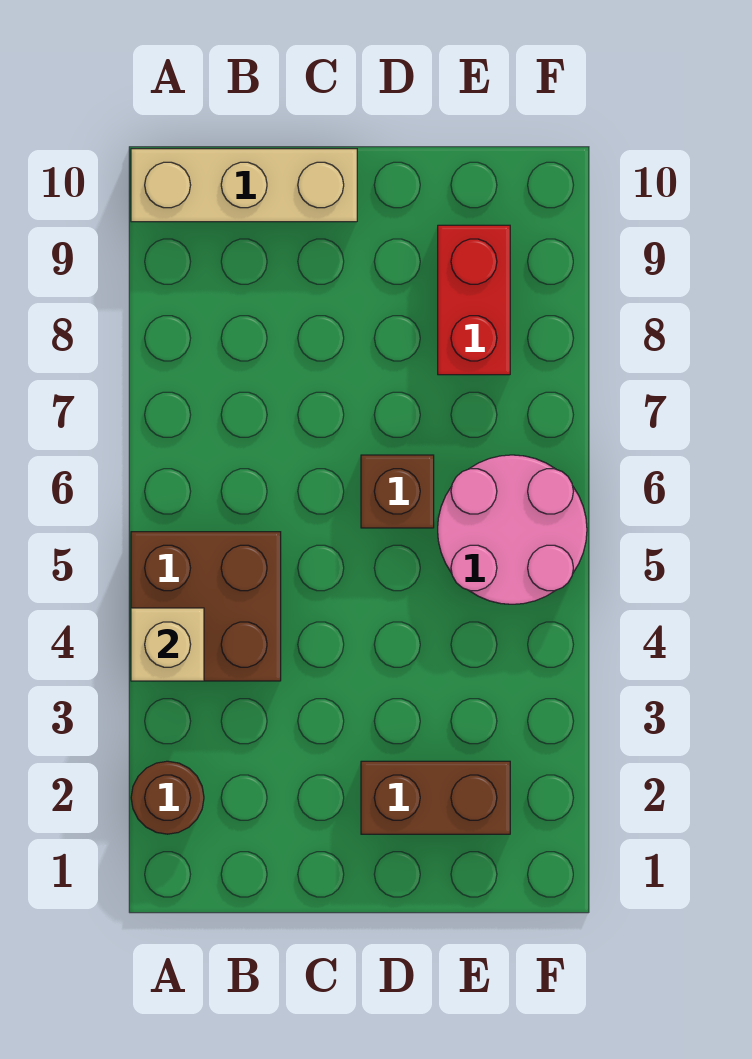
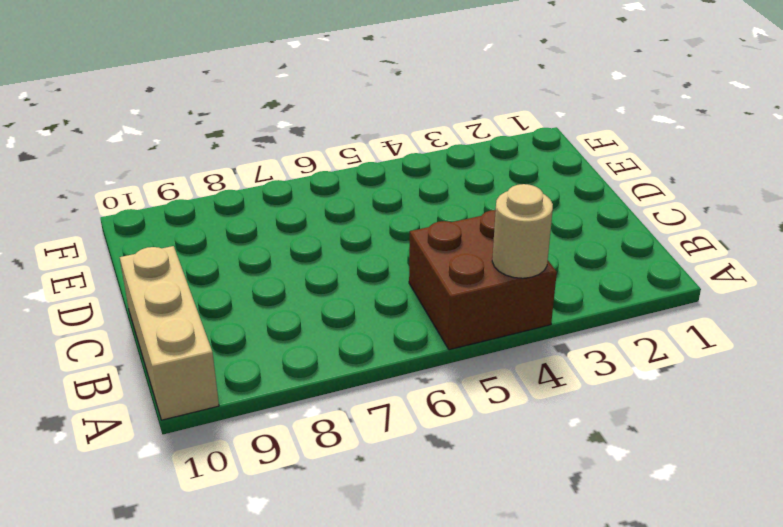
tan round brick A4 level 2 -> tan brick A4 level 2
none -> brown round brick A2 level 1
none -> brown brick D2:E2 level 1

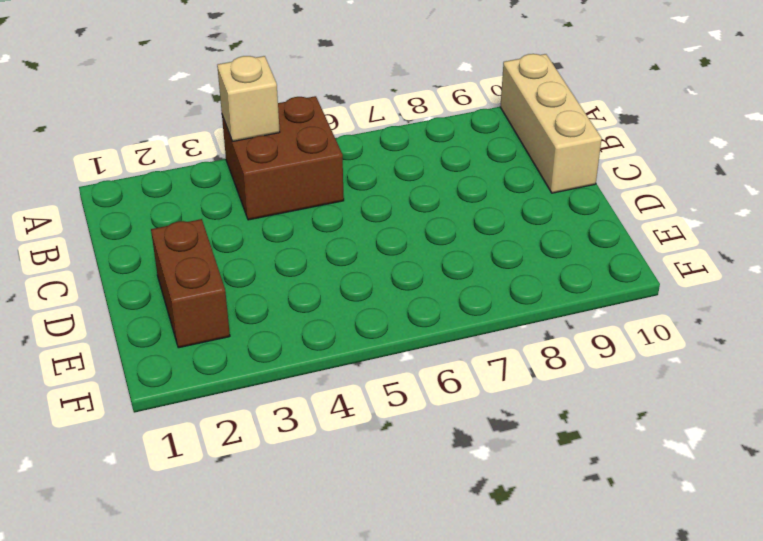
none -> brown round brick A2 level 1
none -> brown brick D6 level 1

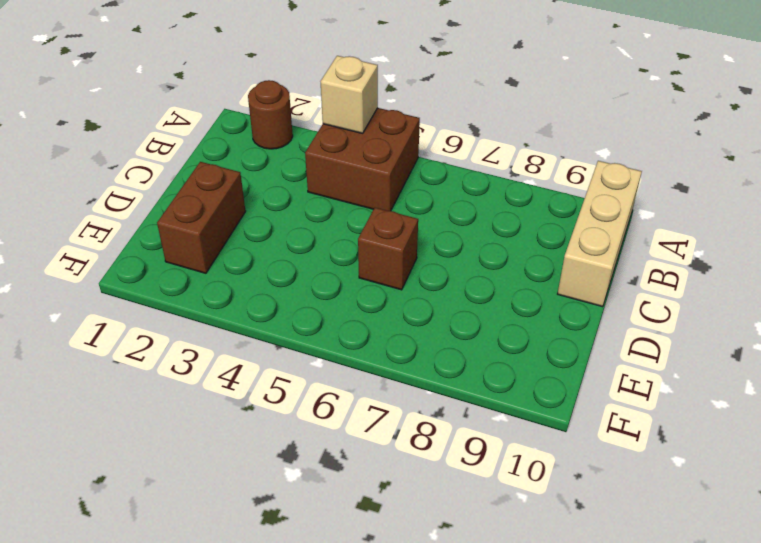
none -> pink round brick E5:F6 level 1
none -> red brick E8:E9 level 1

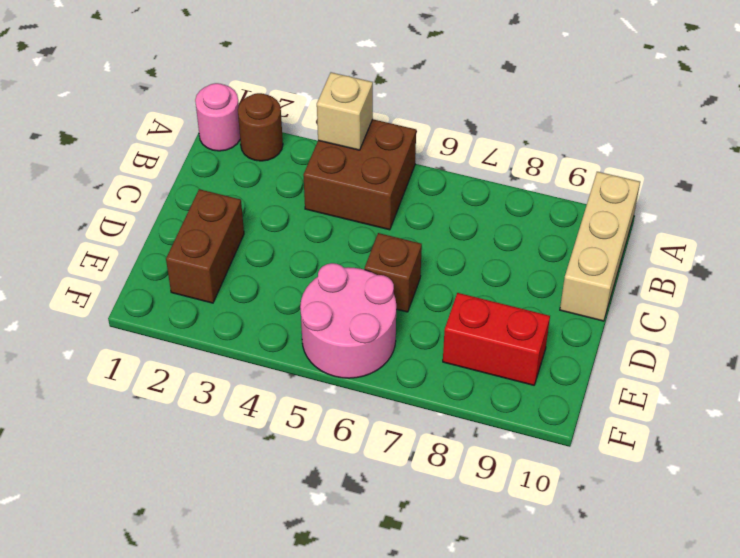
pink round brick A1 level 1 -> none

